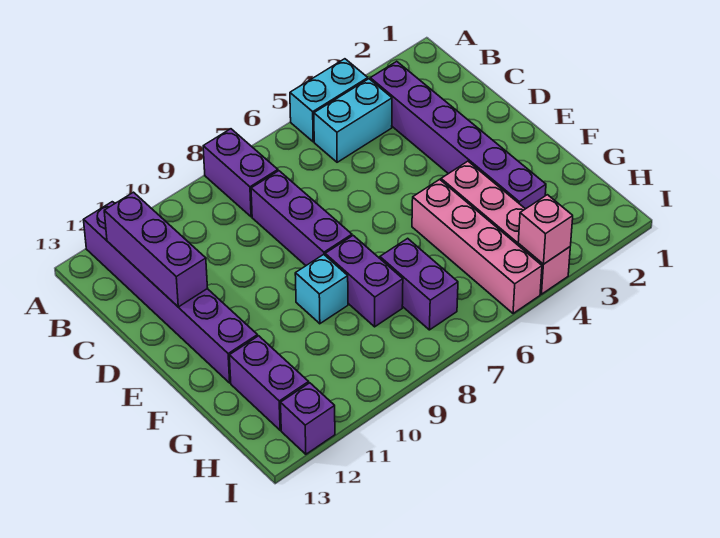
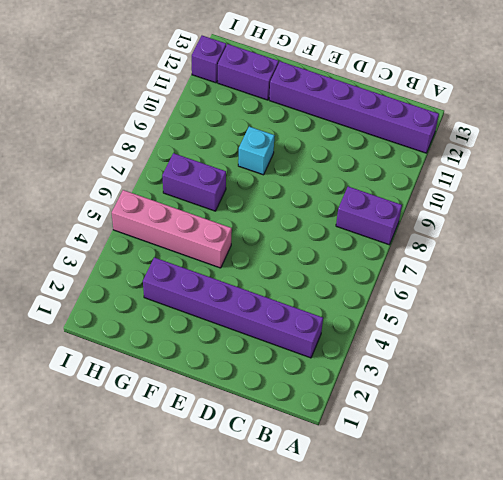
none -> cyan brick A4:A5 level 1
none -> cyan brick B4:B5 level 1
none -> purple brick C8:E8 level 1

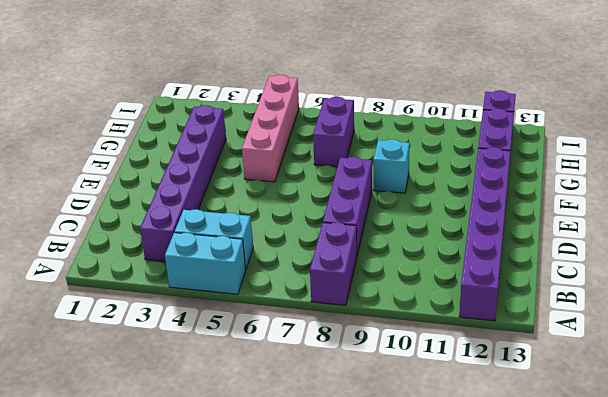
none -> pink brick F4:I4 level 1
none -> purple brick F8:G8 level 1
none -> purple brick B12:D12 level 2

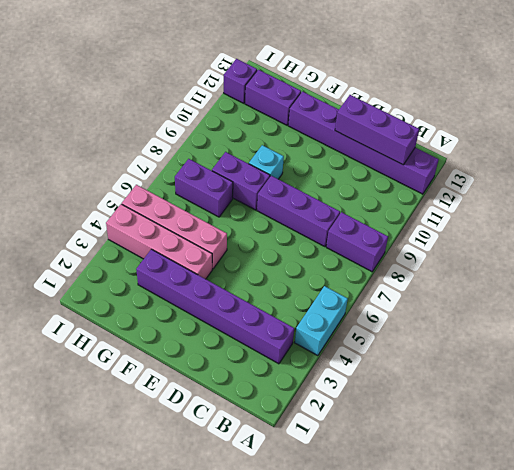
none -> cyan brick B4:B5 level 1
none -> pink brick I4 level 2

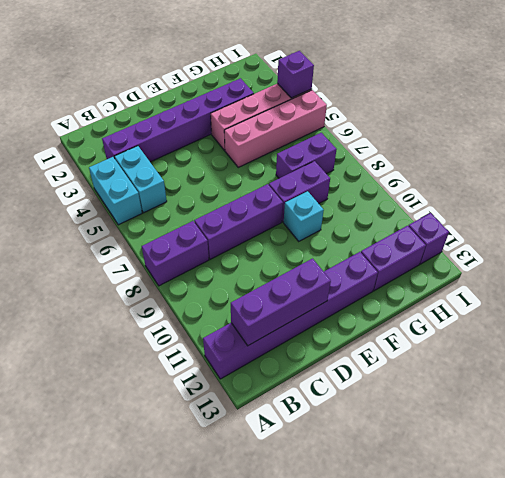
purple brick I4 level 2 -> pink brick I4 level 2

